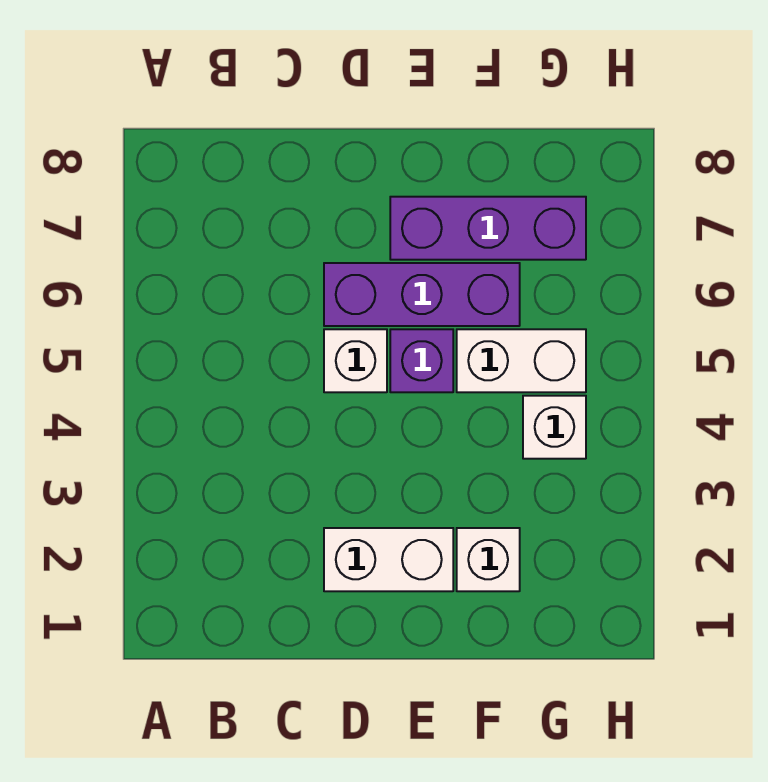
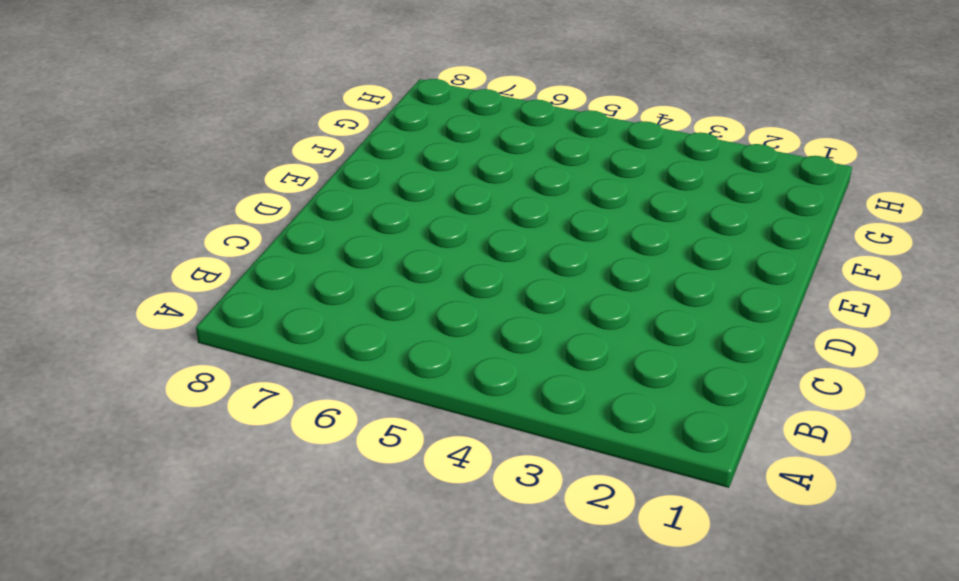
none -> white brick D2:E2 level 1
none -> white brick D5 level 1

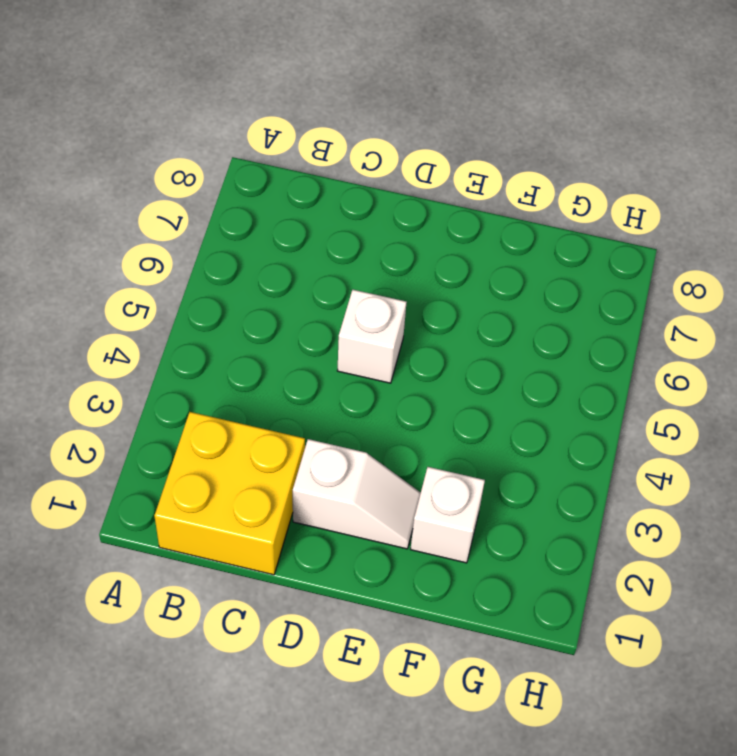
yellow brick B1:C2 level 1 -> none
white slope D2:E2 level 1 top D -> white brick D2:E2 level 1
none -> purple brick D6:F6 level 1
none -> purple brick E5 level 1

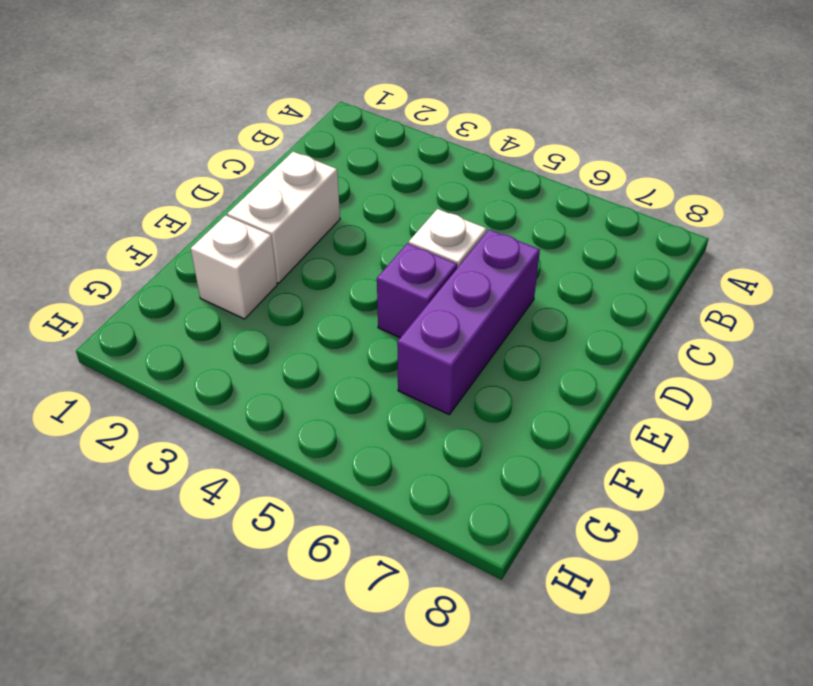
none -> purple brick E7:G7 level 1
none -> white brick F5:G5 level 1

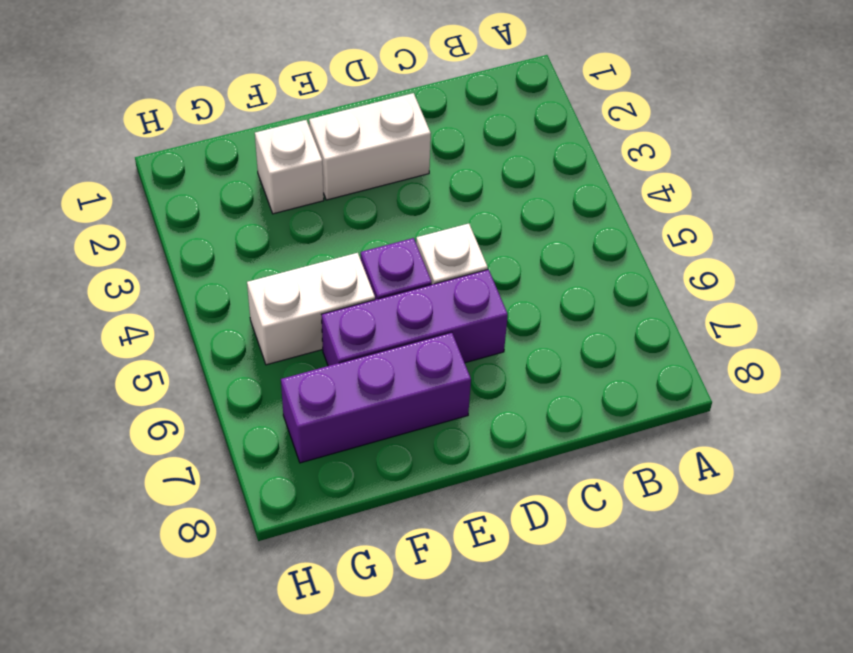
none -> white brick G4 level 1

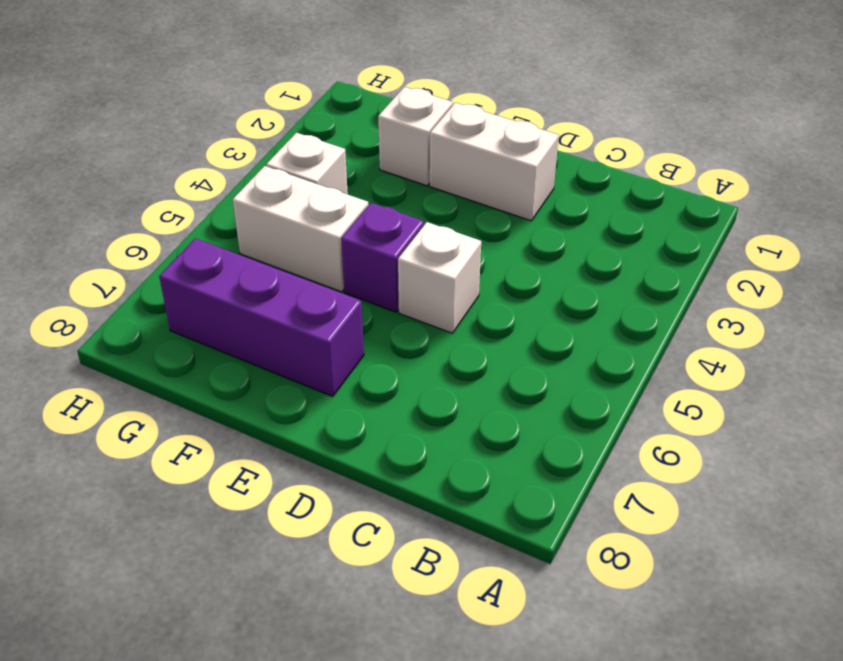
none -> purple brick D6:F6 level 1

